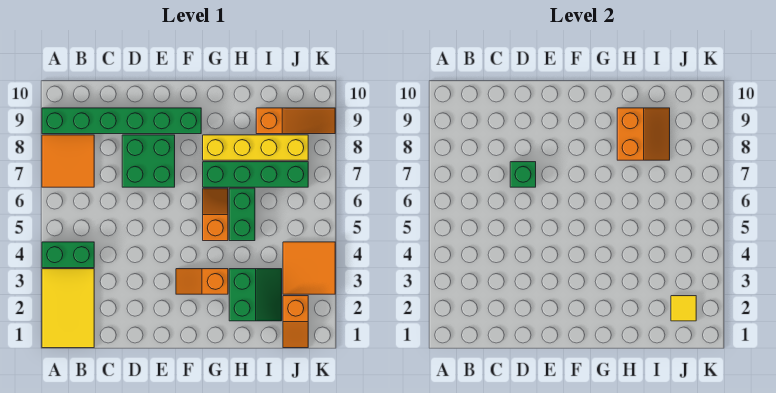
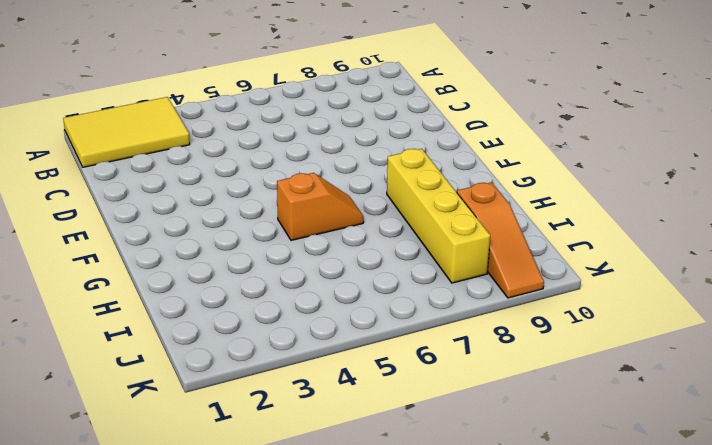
none -> green brick A4:B4 level 1
none -> orange tile A7:B8 level 1
none -> green brick A9:F9 level 1

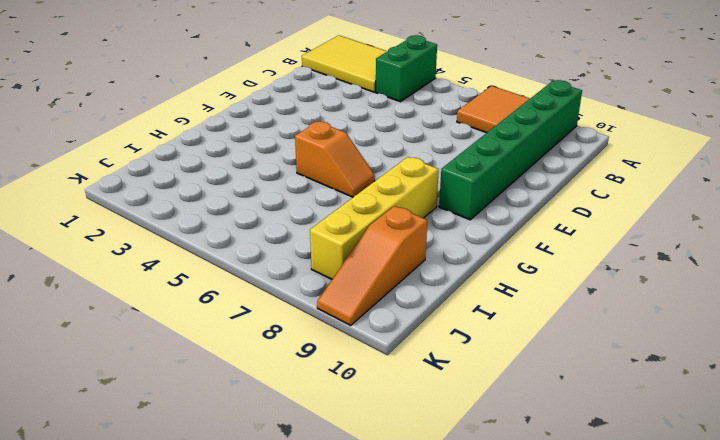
none -> green brick D7:E8 level 1
none -> orange slope F3:G3 level 1 top G
none -> green brick G7:J7 level 1

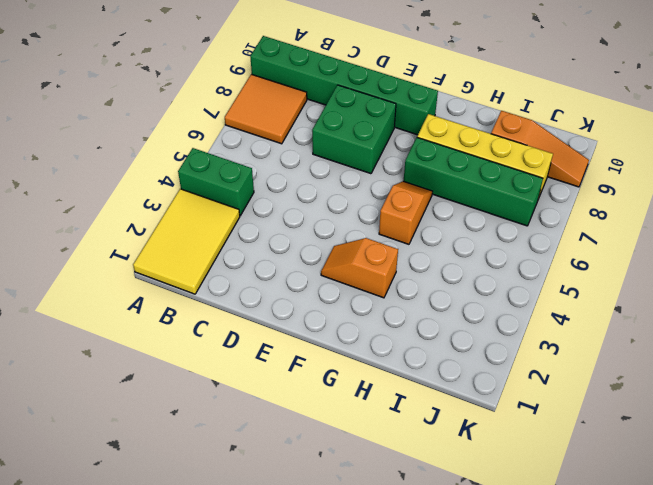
none -> green slope H2:I3 level 1 top H
none -> green brick H5:H6 level 1
none -> orange slope J1:J2 level 1 top 2

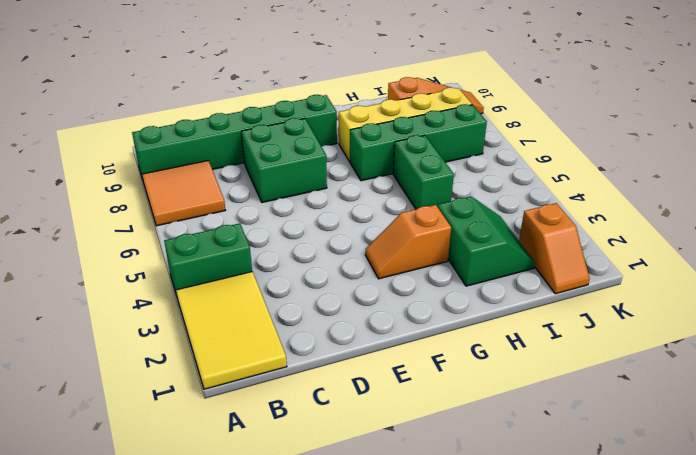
none -> orange slope G5:G6 level 1 top 5
none -> orange tile J3:K4 level 1
none -> green brick D7 level 2

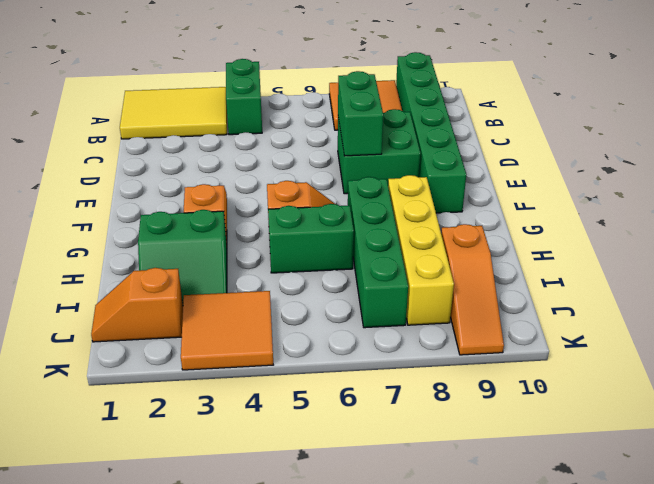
green brick D7:E7 level 2 -> green brick D7 level 2
none -> orange slope H8:I9 level 2 top H
none -> yellow tile J2 level 2

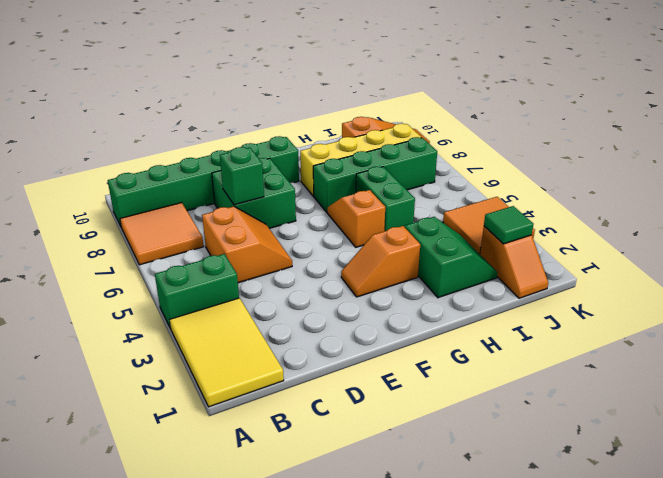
orange slope C5:D6 level 1 top C -> orange slope H8:I9 level 2 top H
green tile J2 level 2 -> yellow tile J2 level 2

